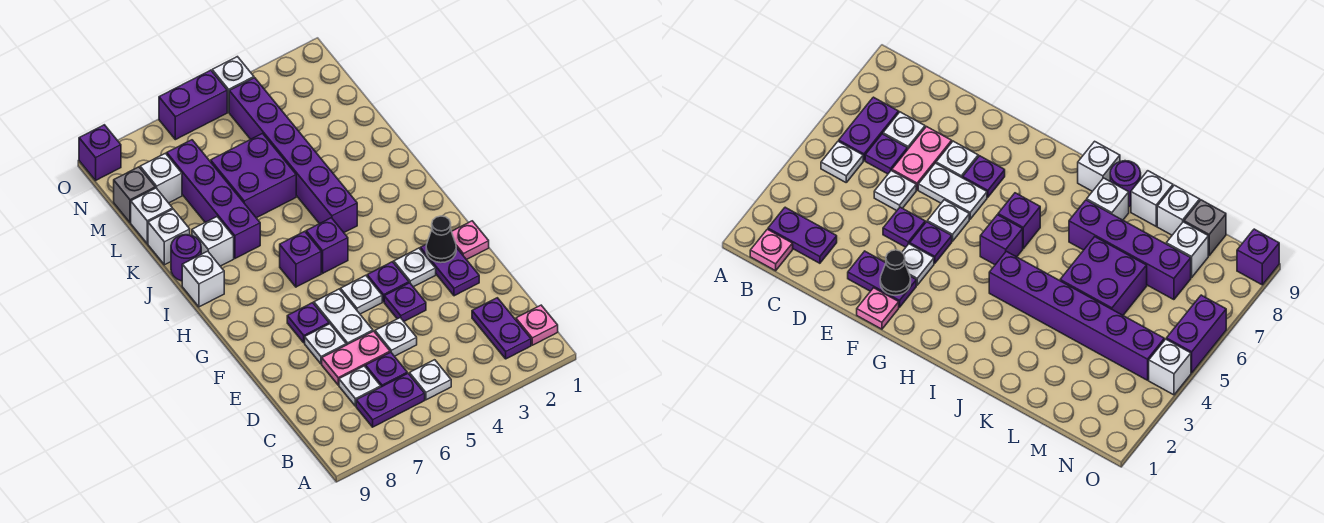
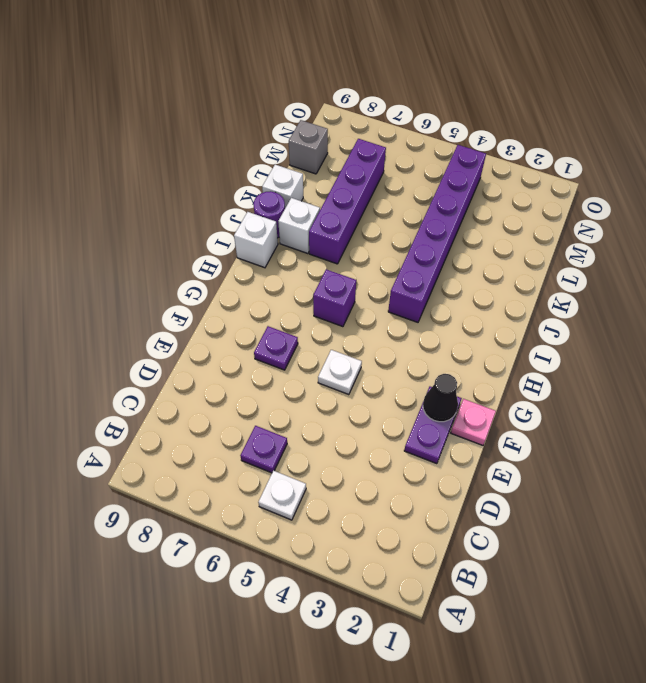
none -> pink plate B1 level 1
none -> purple plate B2:C2 level 1
none -> purple plate B6:B7 level 1
none -> white plate C7 level 1

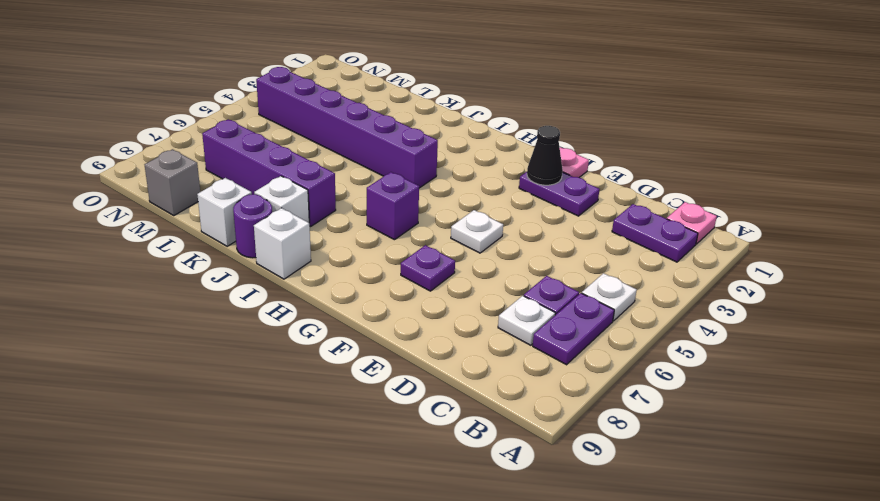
none -> white plate D5 level 1
none -> pink plate D6:D7 level 1
none -> purple plate E4 level 1
none -> white plate E6:F6 level 1

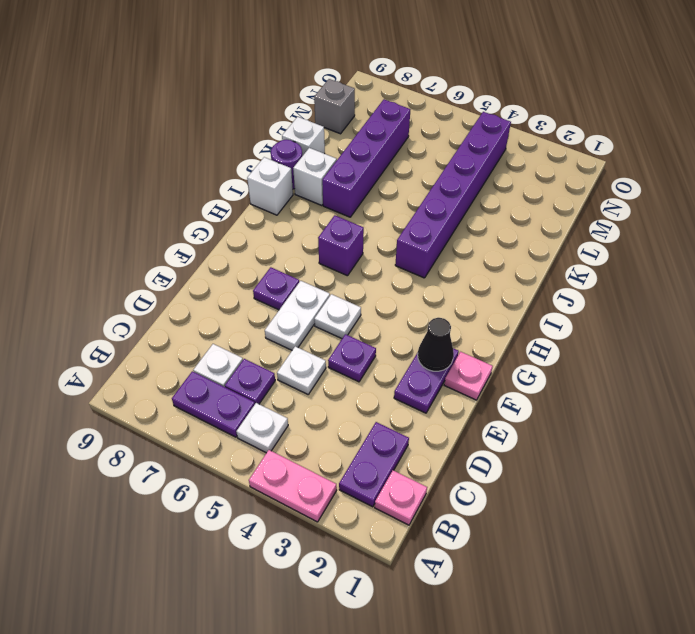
pink plate A3:A4 level 1 -> pink plate D6:D7 level 1
none -> white plate E7 level 1
none -> white plate F3 level 1
none -> purple plate F4 level 1
none -> purple brick H5 level 1

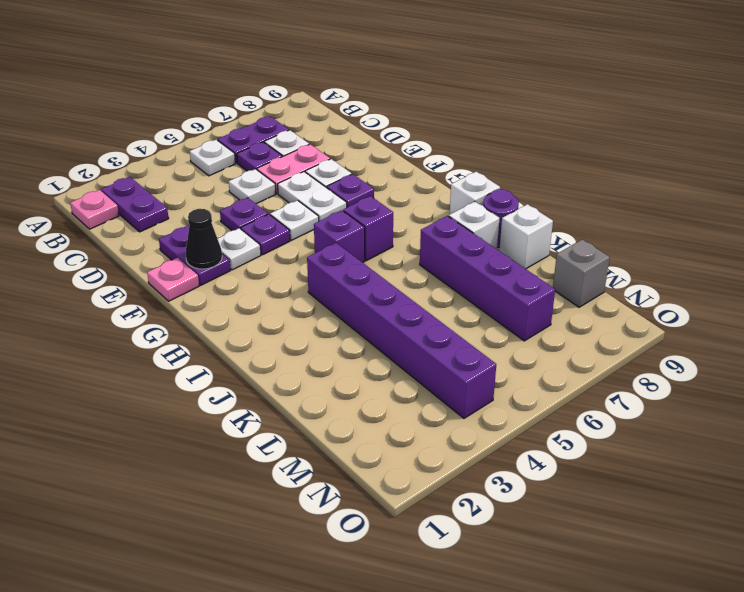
none -> purple brick K5:L6 level 1
none -> white brick L9 level 1
none -> white brick M8 level 1
none -> white brick O4 level 1

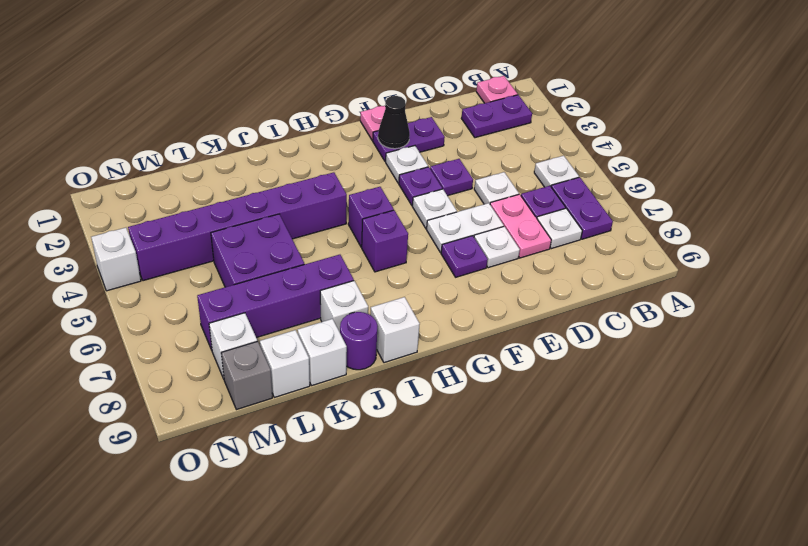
none -> purple brick O5:O6 level 1
none -> purple brick O9 level 1

